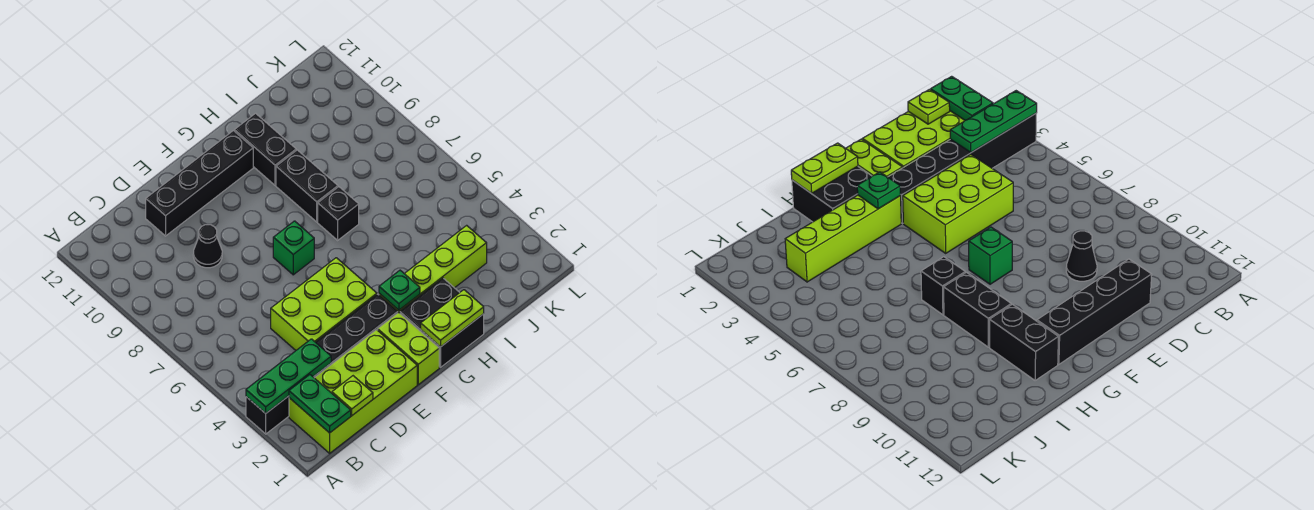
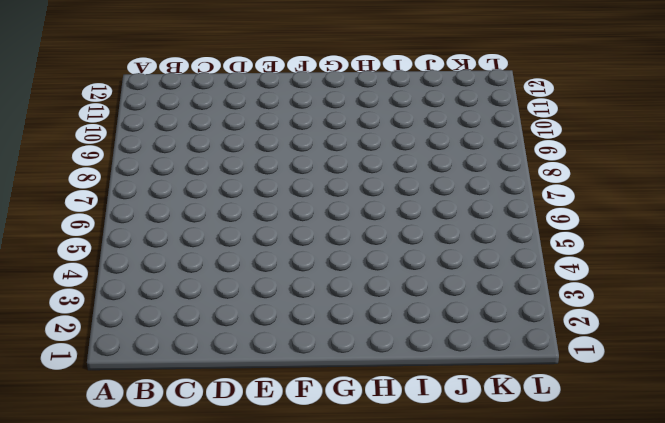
none -> black brick A3:F3 level 1
none -> lime brick B1:E2 level 1
none -> lime brick D4:F5 level 1

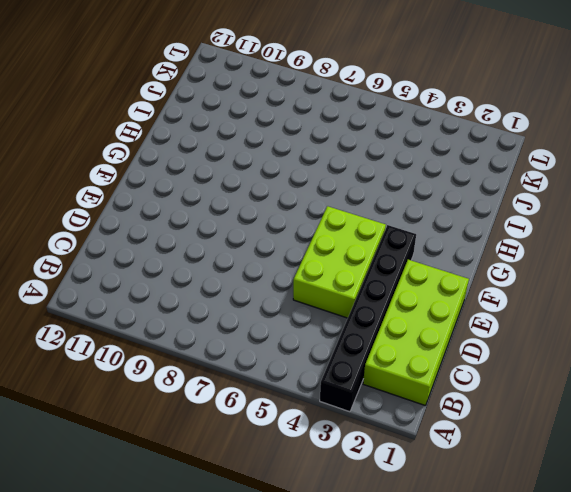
none -> black cone D9 level 1
none -> black brick D11:G11 level 1
none -> lime brick F1:F2 level 1

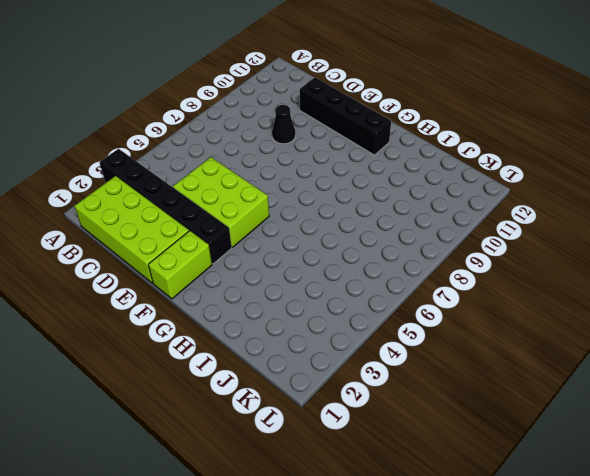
none -> green brick F7 level 1
none -> black brick G1:H2 level 1
none -> lime brick G3:J3 level 1

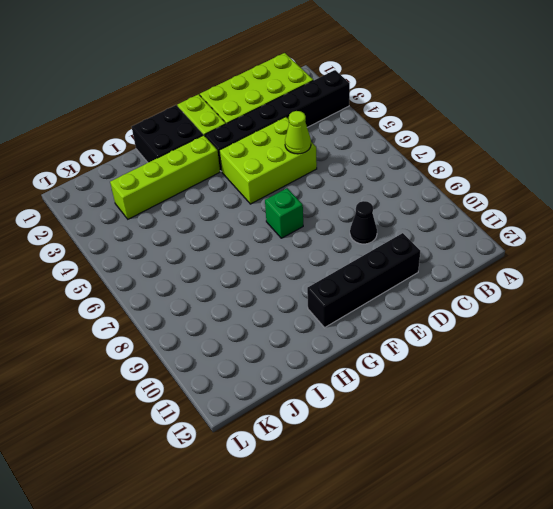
lime cone D5 level 2 -> none
none -> black brick H7 level 1
none -> black brick H8:H9 level 1
none -> black brick H10:H11 level 1

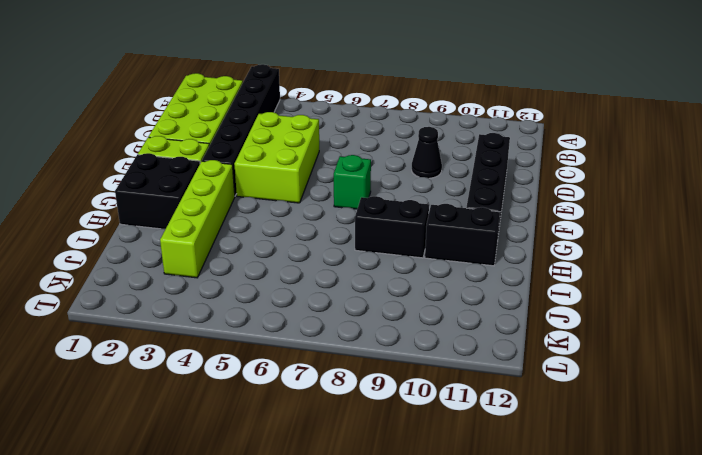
none -> black brick H7 level 1
none -> green plate A3:C3 level 2
none -> green plate B1:B2 level 2

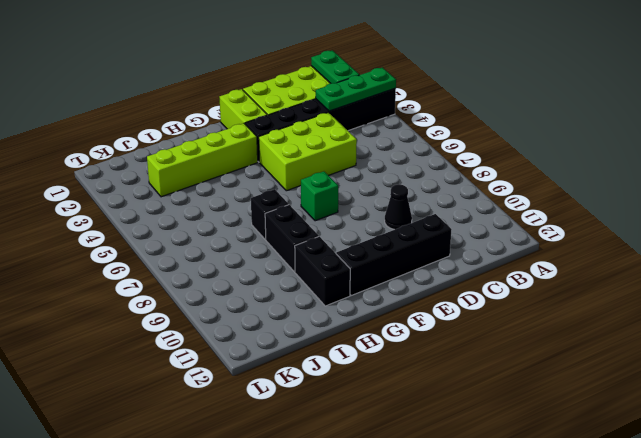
none -> black brick G1:H2 level 1
none -> lime plate C1 level 2
none -> lime plate G1:H1 level 2

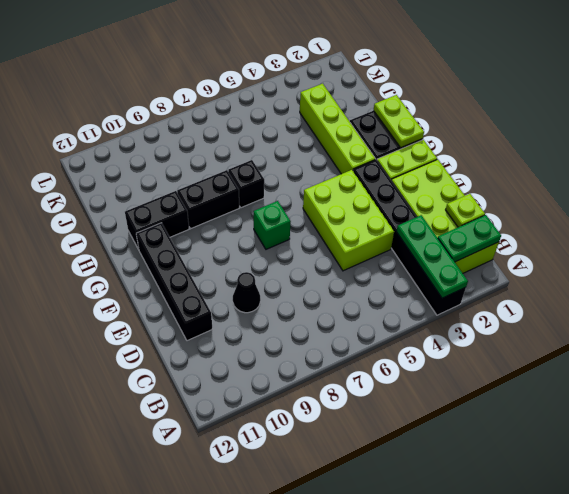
none -> green plate G3 level 2

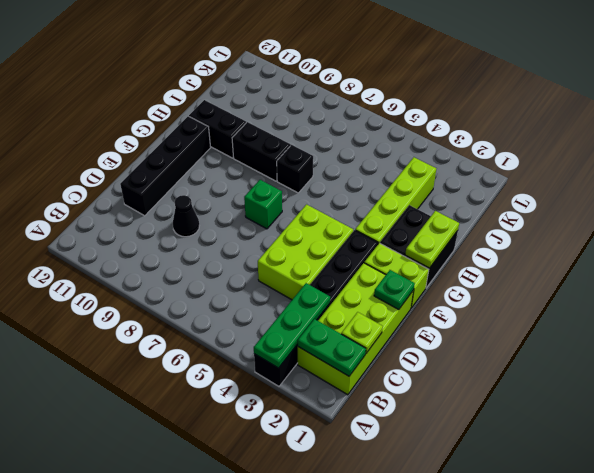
green plate E1 level 2 -> green plate G3 level 2

